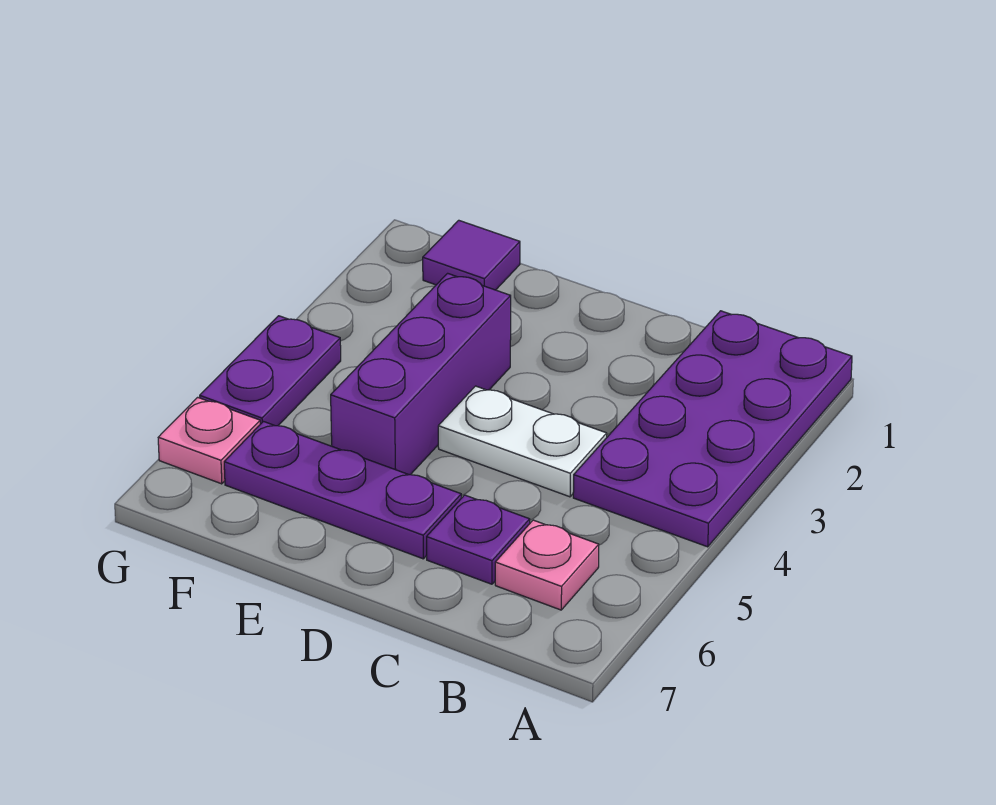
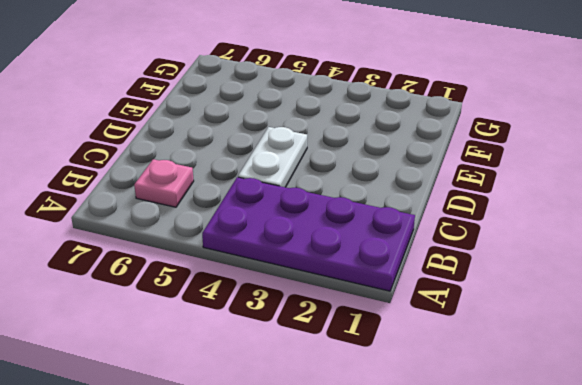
none -> purple plate C6 level 1
none -> purple plate D6:F6 level 1

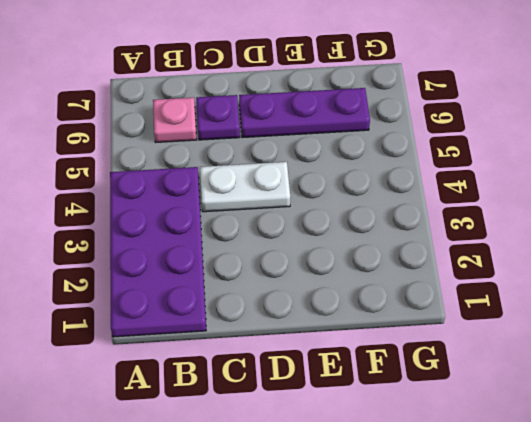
none -> purple brick E3:E5 level 1
none -> purple tile F1 level 1

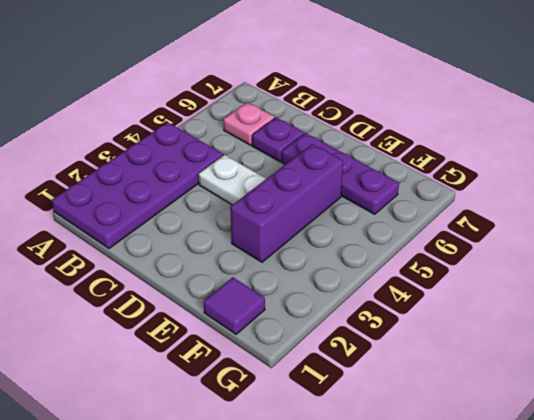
none -> purple plate G4:G5 level 1
none -> pink plate G6 level 1

